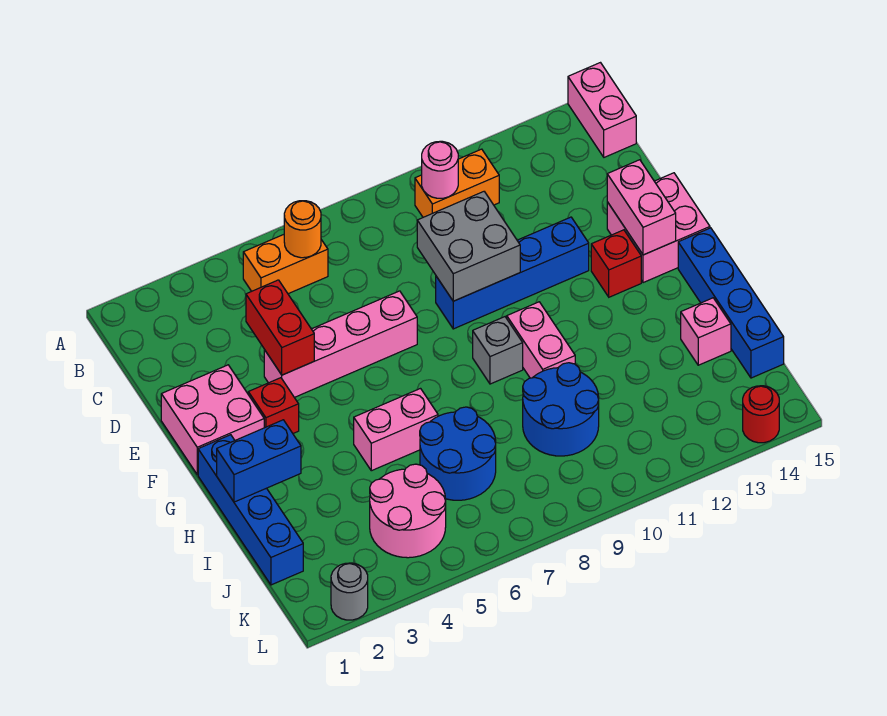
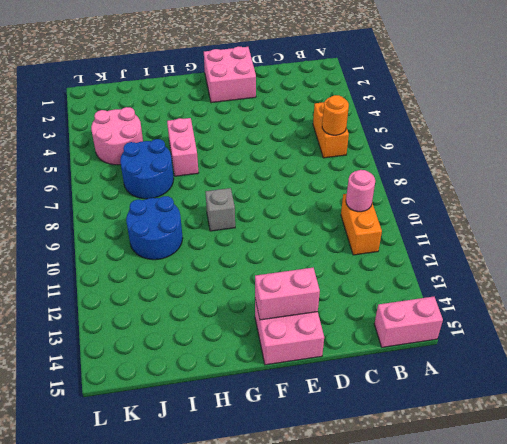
none -> pink brick E4:E7 level 1
none -> blue brick E9:E12 level 1
none -> red brick F3 level 1

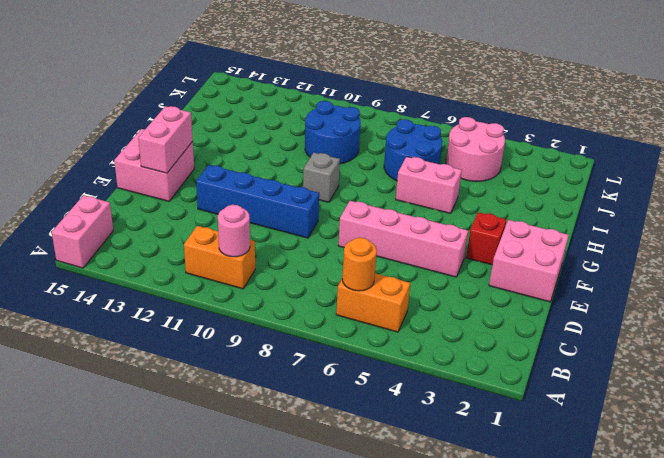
none -> red brick F13 level 1
none -> blue brick G1:J1 level 1
none -> pink brick G10:H10 level 1

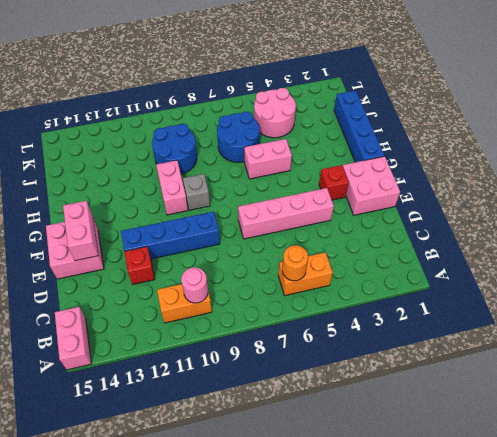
red brick D12 level 1 -> red brick F13 level 1
none -> blue brick G15:J15 level 1
none -> pink brick I14 level 1
none -> grey round brick L2 level 1

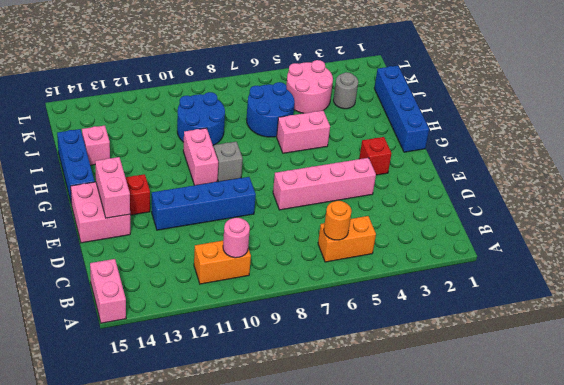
blue brick G15:I15 level 1 -> blue brick G15:J15 level 1
grey round brick J3 level 1 -> grey round brick L2 level 1
none -> pink brick E1:F2 level 1
none -> red round brick L14 level 1
none -> red brick D4:E4 level 2

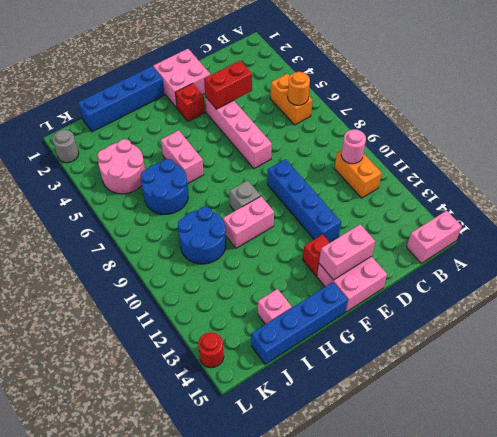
none -> grey brick D9:E10 level 2
none -> blue brick H1:H2 level 2

